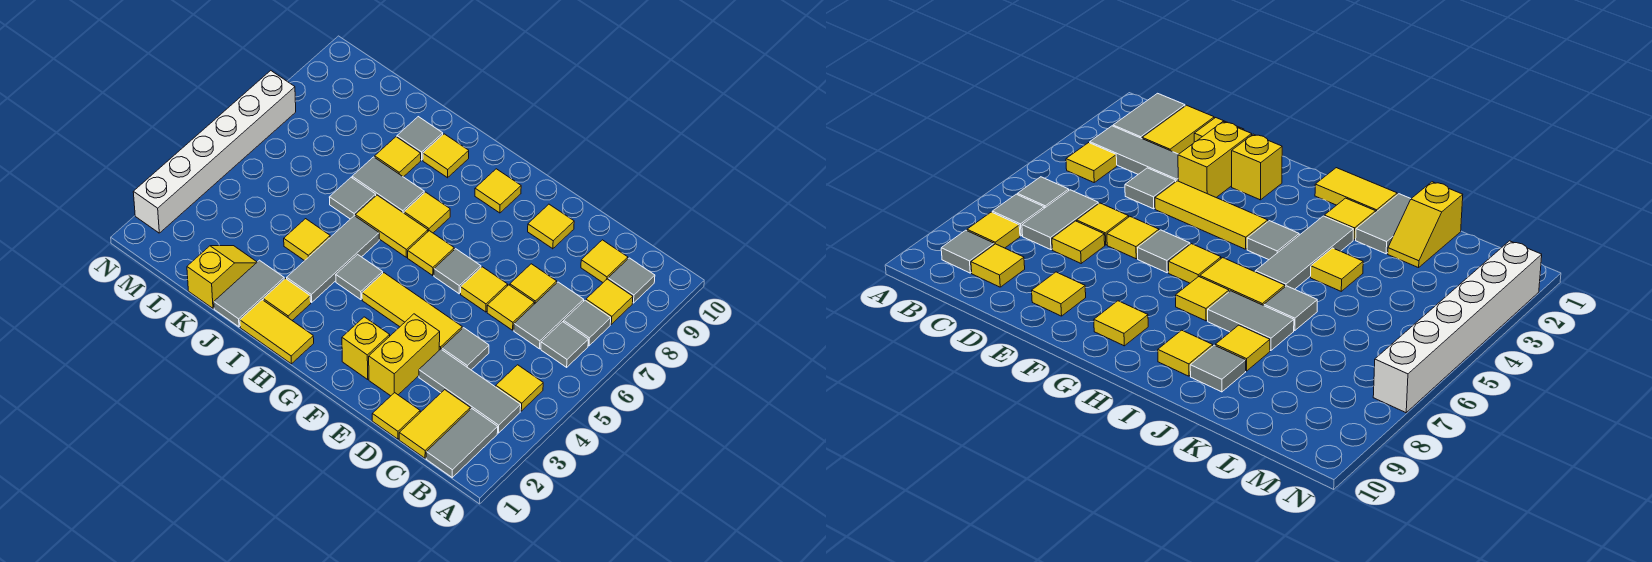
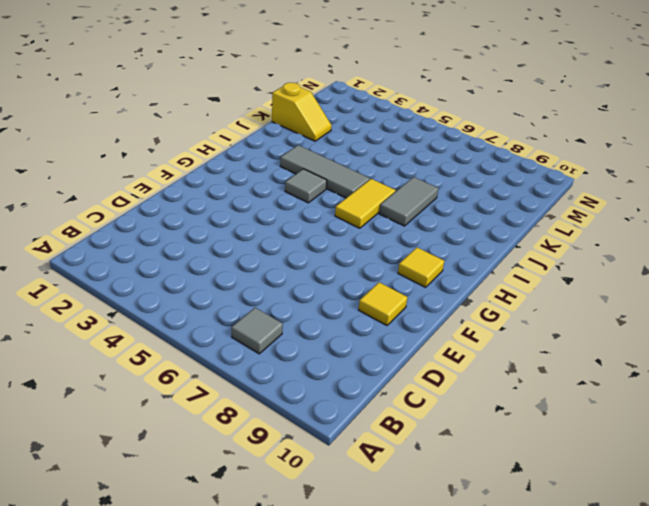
none -> grey tile B1:B2 level 1
none -> grey tile B3:D3 level 1
none -> yellow tile B4 level 1
none -> grey tile B6 level 1

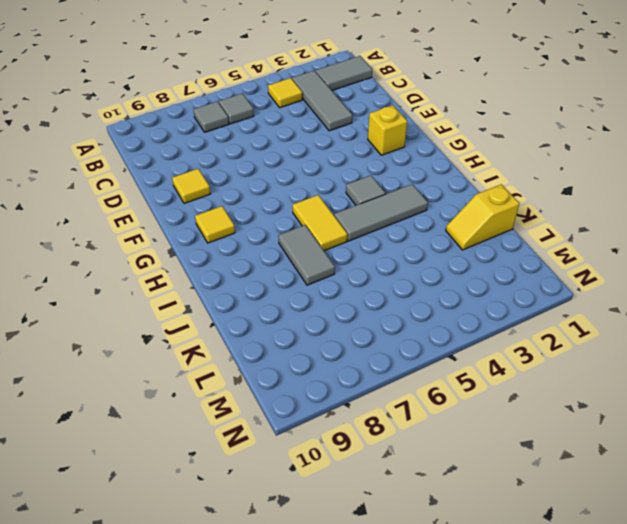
none -> yellow tile B8 level 1
none -> grey tile B9 level 1
none -> yellow tile C1:C2 level 1
none -> grey tile C6:C7 level 1

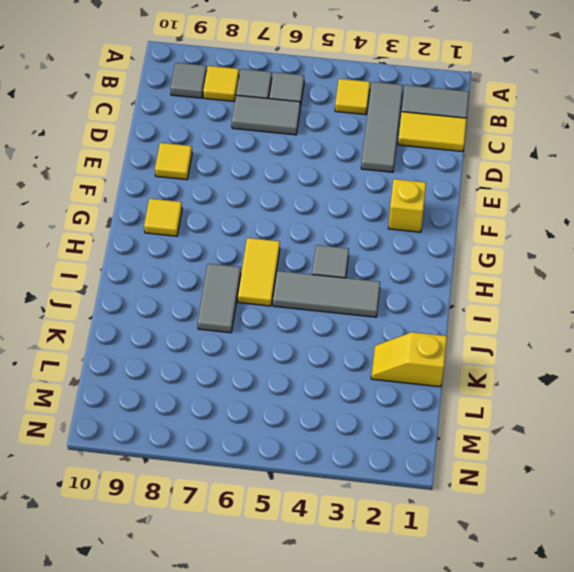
none -> yellow tile C9 level 1
none -> yellow tile D1 level 1
none -> grey tile D4 level 1
none -> yellow tile D6 level 1

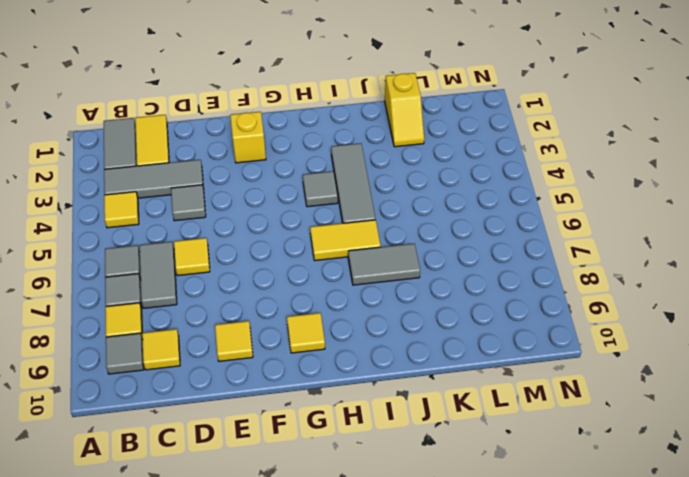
none -> yellow tile D1 level 1
none -> yellow tile D7 level 1
none -> yellow brick E2:E3 level 1
none -> yellow tile E4:G4 level 1

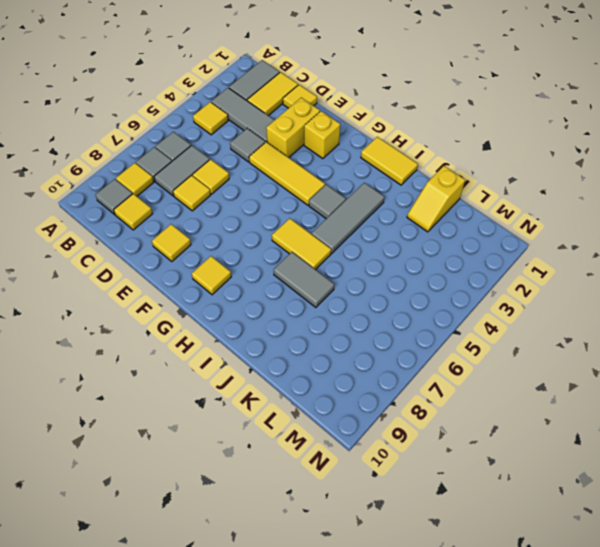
none -> yellow tile E6 level 1
none -> grey tile F6 level 1
none -> yellow tile G6 level 1
none -> yellow tile H7 level 1

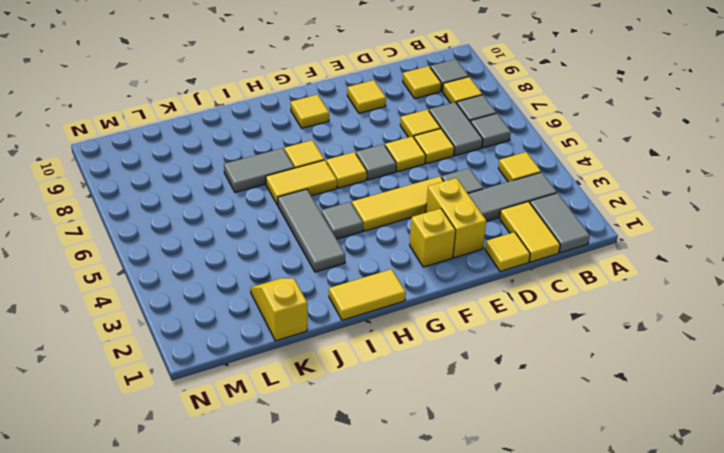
none -> yellow tile I2 level 1
none -> yellow tile I9 level 1
none -> grey tile J1:J2 level 1
none -> yellow tile J4 level 1

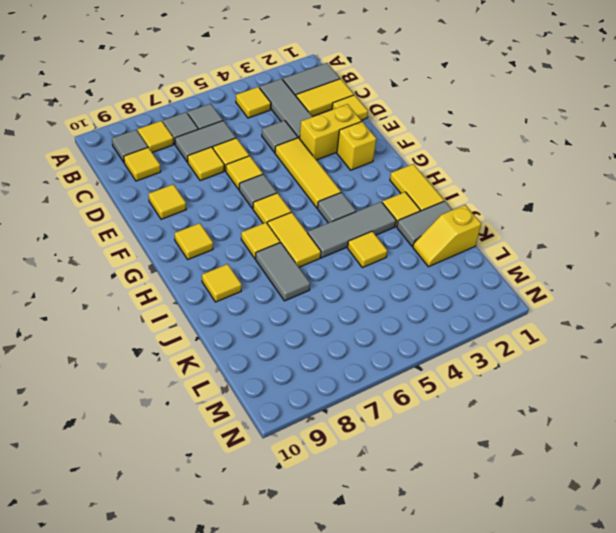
none -> grey tile J6 level 1
none -> yellow tile J8 level 1
none -> grey tile J9 level 1
none -> white brick N2:N7 level 1

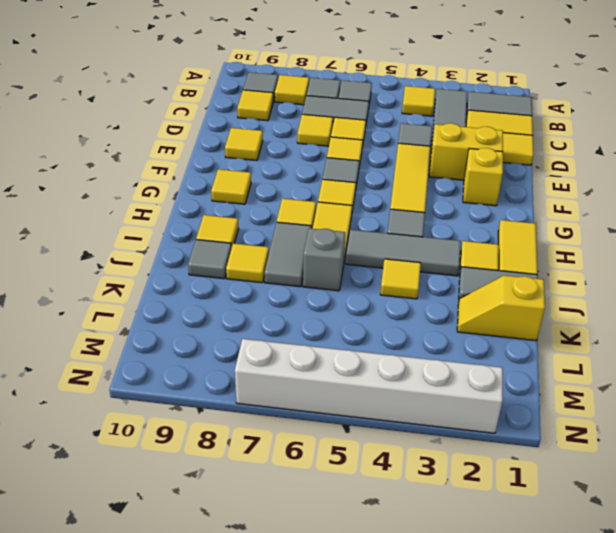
grey brick J6 level 1 -> grey tile J6 level 1

